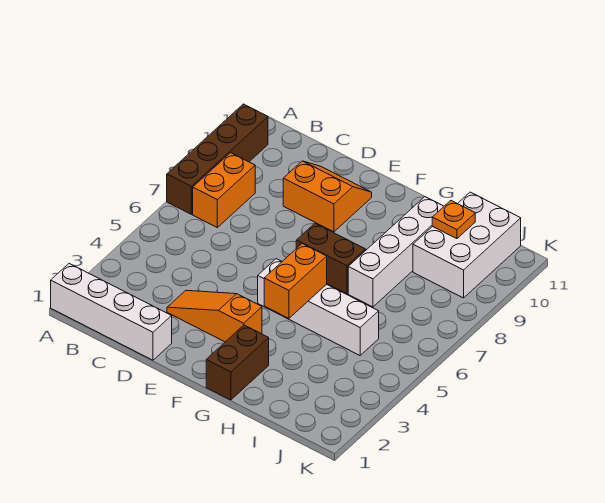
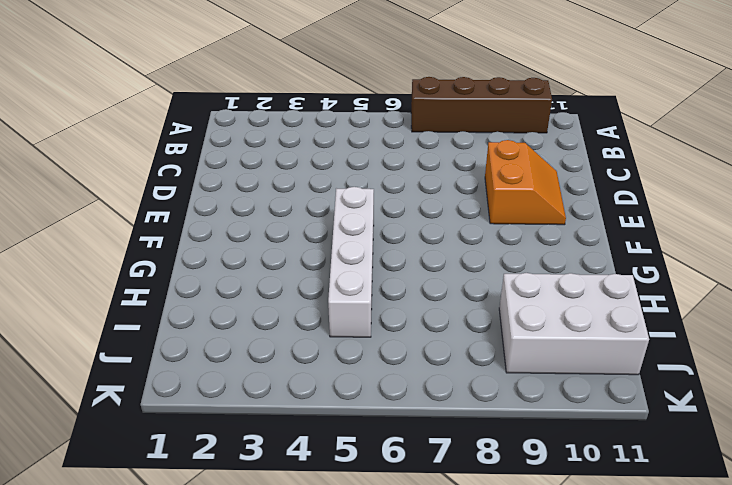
none -> white brick A1:D1 level 1
none -> orange brick B7:B8 level 1
none -> orange slope D3:F3 level 1 top F

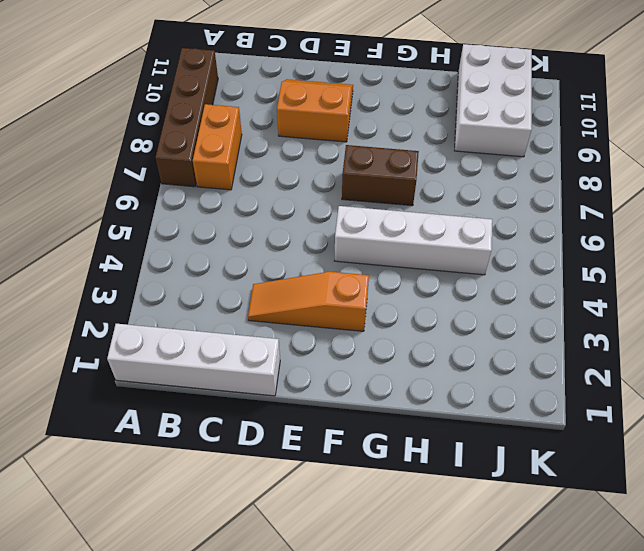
none -> brown brick G1:G2 level 1
none -> white brick H7:H10 level 1
none -> orange brick G4:G5 level 2

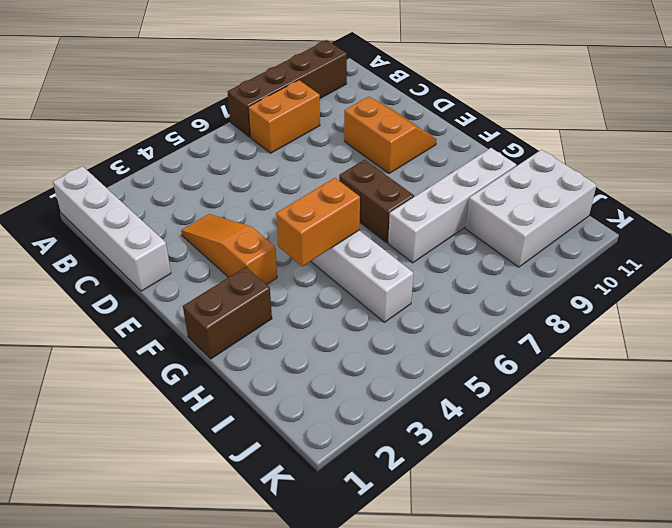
none -> orange plate I10 level 2

